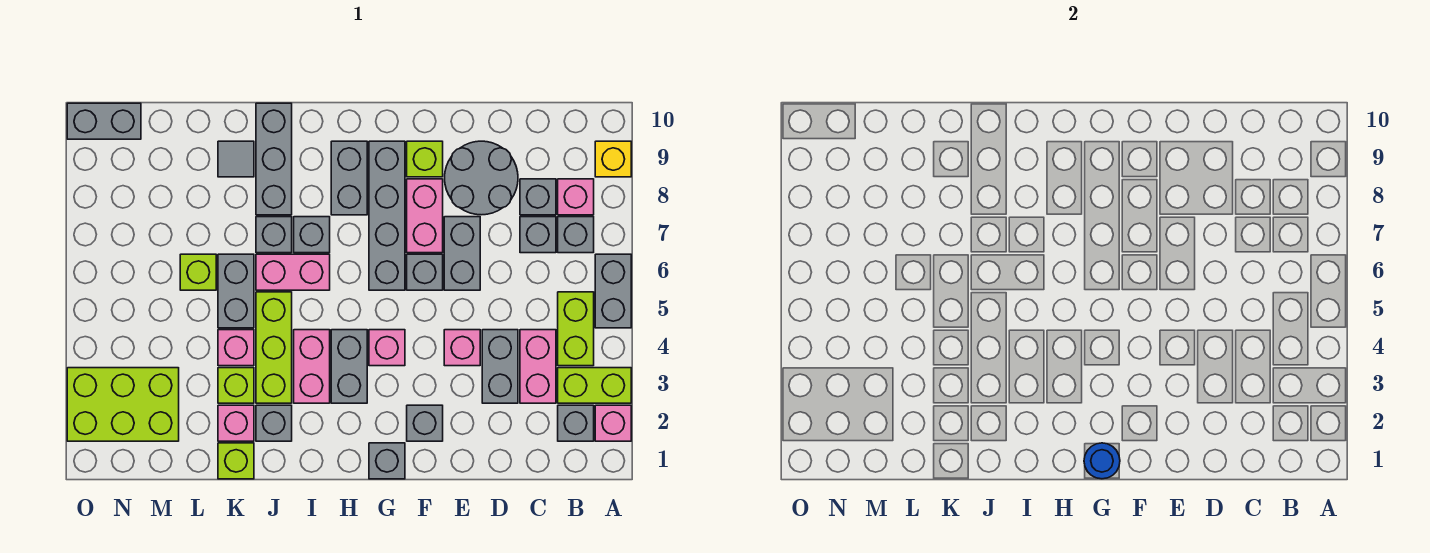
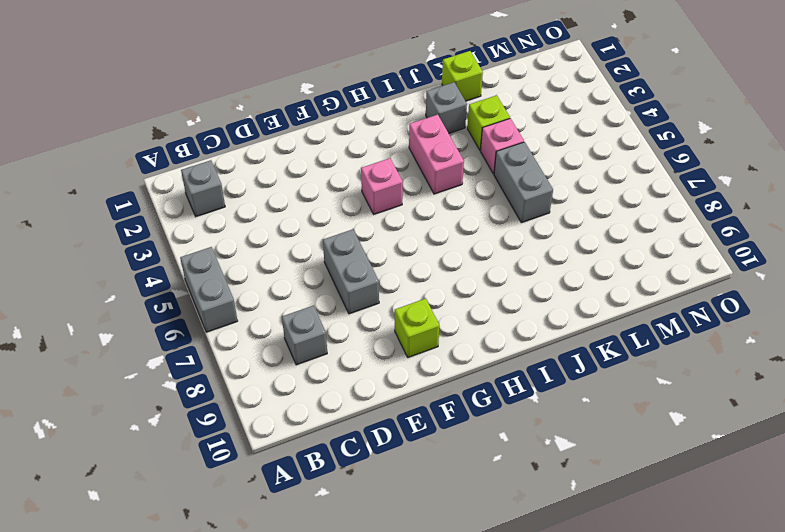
none -> pink brick A2 level 1
none -> lime brick A3:B3 level 1
none -> yellow brick A9 level 1
none -> lime brick B4:B5 level 1

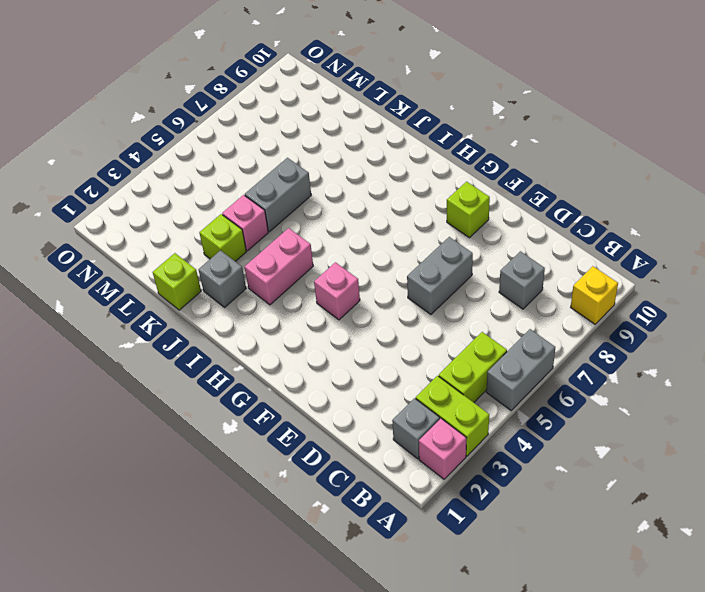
none -> grey brick B7 level 1
none -> pink brick B8 level 1
none -> pink brick C3:C4 level 1
none -> grey brick C7 level 1

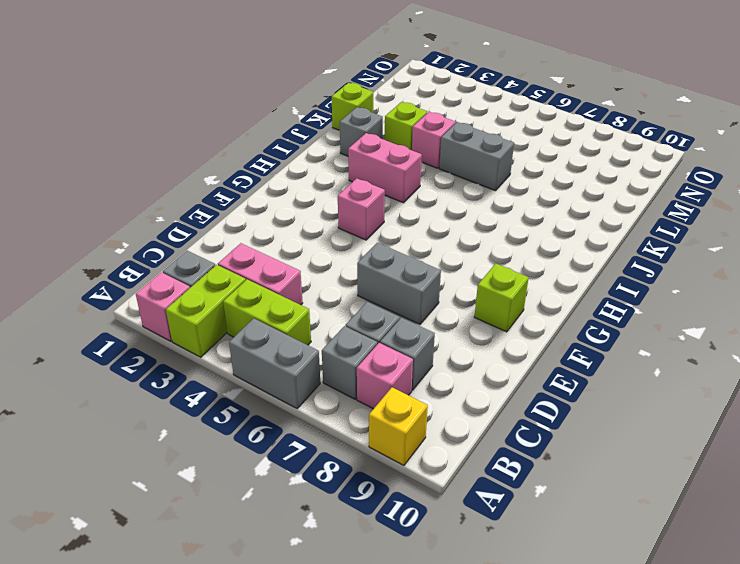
none -> grey brick D3:D4 level 1
none -> grey round brick D8:E9 level 1
none -> pink brick E4 level 1
none -> grey brick F2 level 1

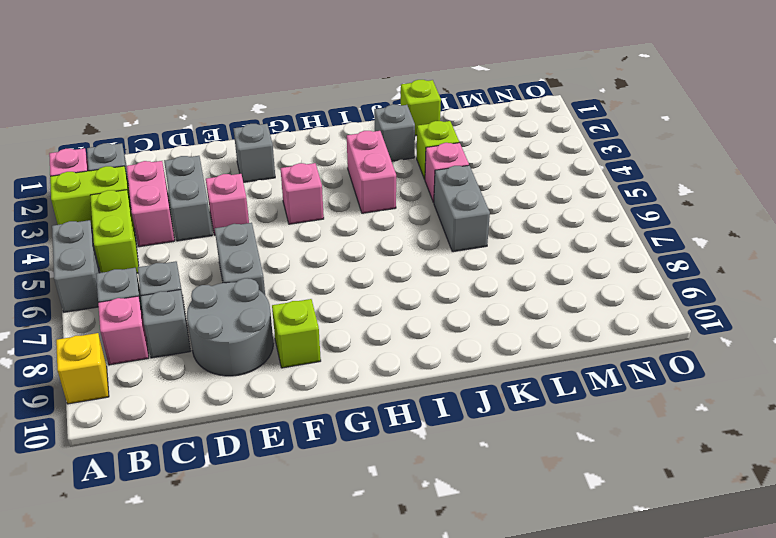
none -> grey brick F6 level 1
none -> pink brick F7:F8 level 1
none -> grey brick G1 level 1
none -> grey brick G6:G9 level 1

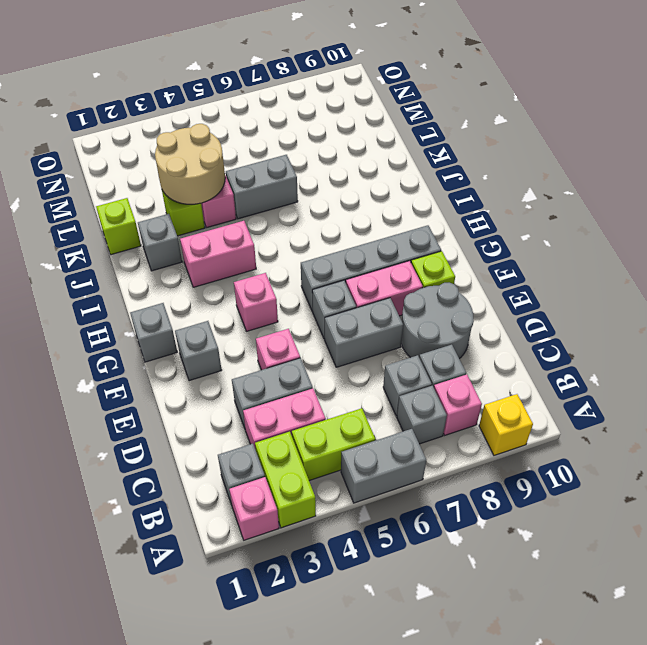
tan round brick K3:L4 level 2 -> none
none -> grey brick H3:H4 level 1
none -> grey brick H8:H9 level 1
none -> pink brick I6:J6 level 1
none -> grey brick I7 level 1

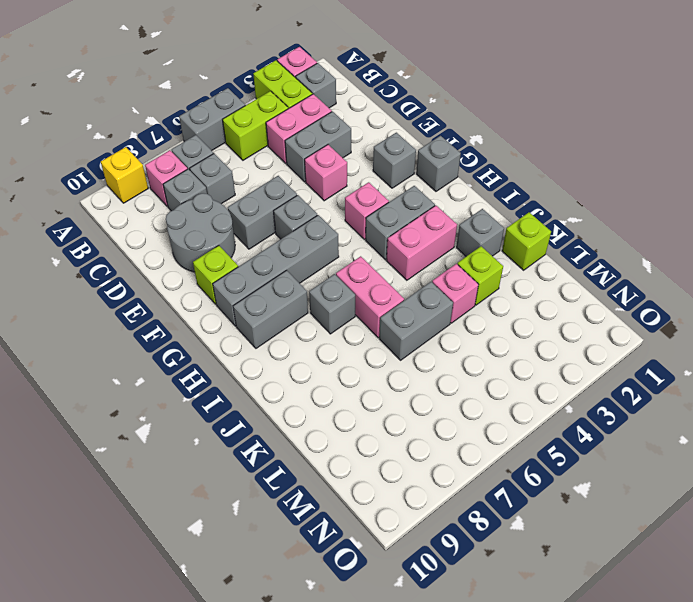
none -> pink brick F7:F8 level 1
none -> lime brick J3:J5 level 1
none -> grey brick J7 level 1
none -> grey brick J8:J10 level 1

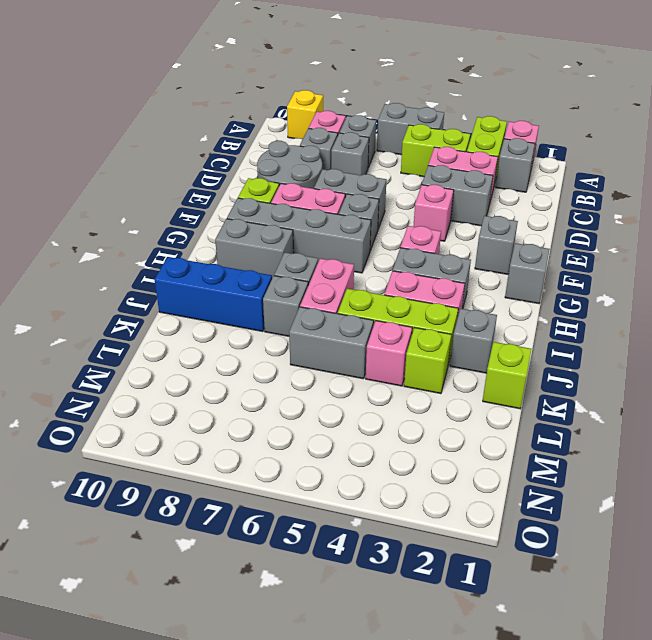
blue brick J8:J10 level 1 -> grey brick J8:J10 level 1
none -> pink brick K2 level 1
none -> grey tile K9 level 1
none -> lime brick L6 level 1
none -> lime brick M2:O3 level 1

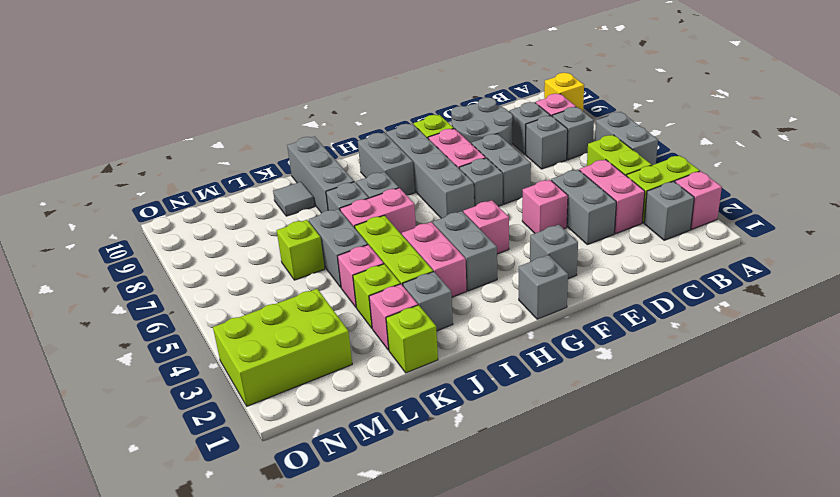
none -> grey brick N10:O10 level 1
none -> blue round brick G1 level 2

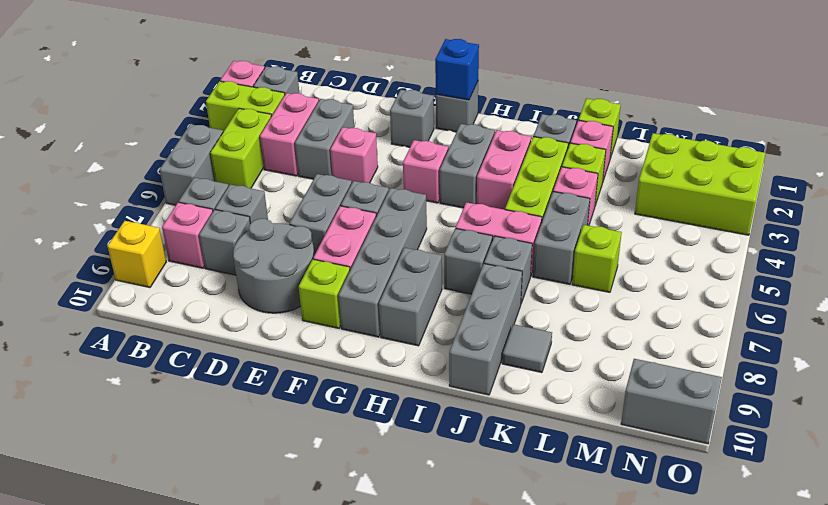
blue brick G1 level 2 -> blue round brick G1 level 2

